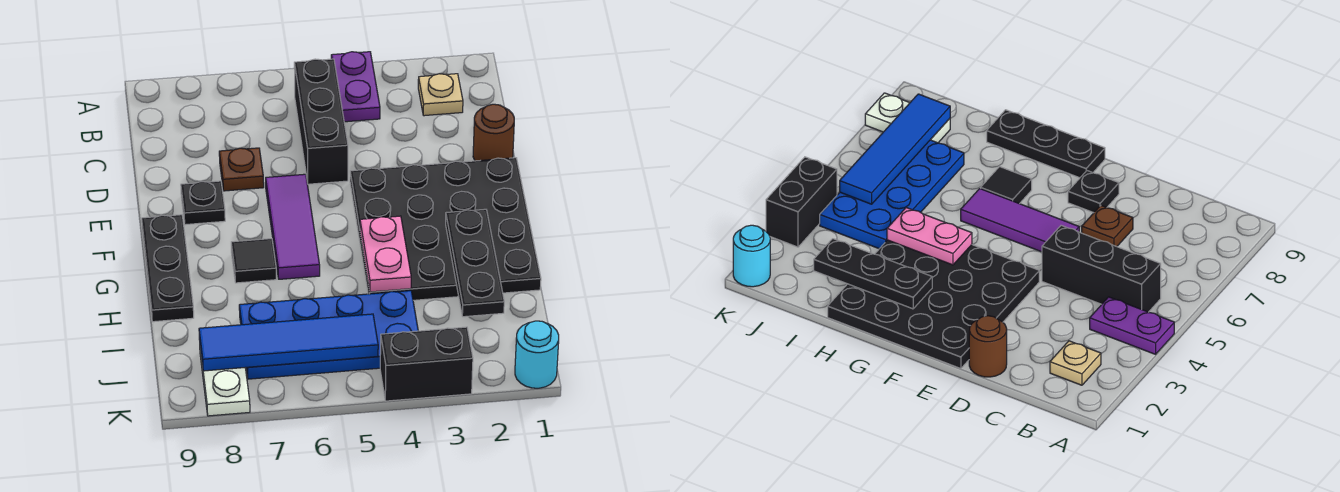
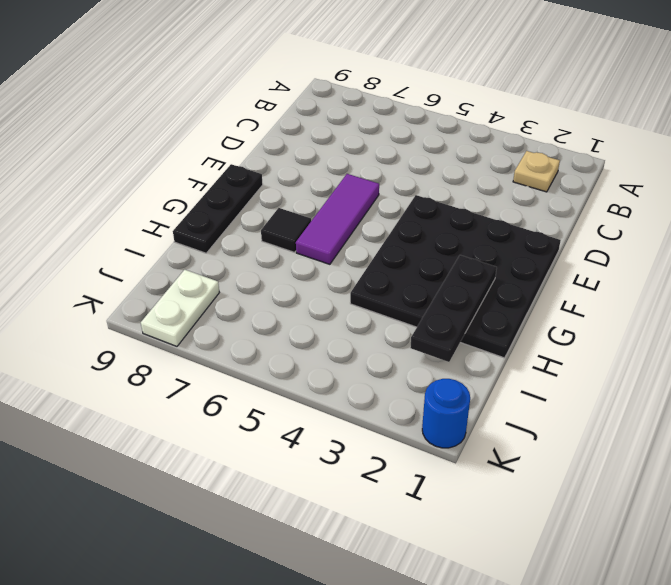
blue round brick K1 level 1 -> cyan round brick K1 level 1
none -> purple plate A4:B4 level 1
none -> black brick B5:D5 level 1
none -> brown round brick D1 level 1

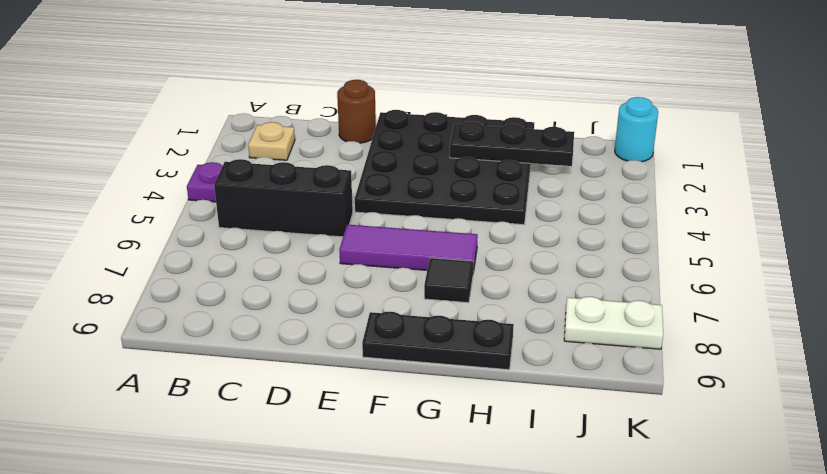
none -> brown plate D7 level 1
none -> black plate E8 level 1
none -> blue plate I4:J7 level 1

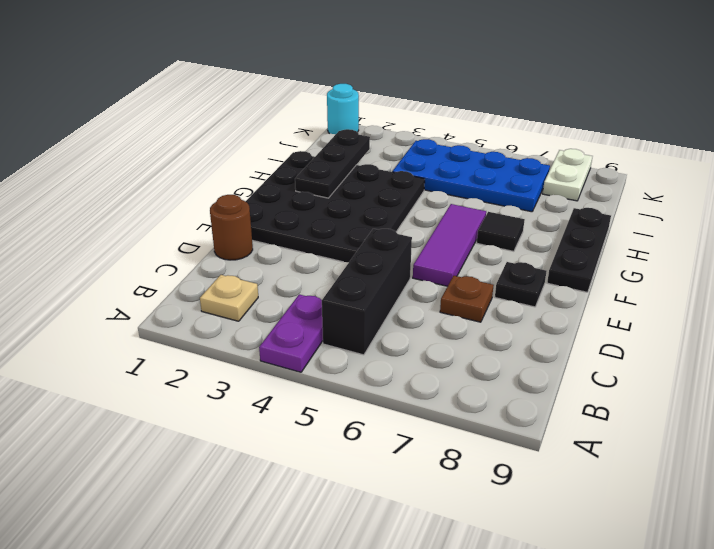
none -> black brick K3:K4 level 1
none -> pink plate G4:H4 level 2
none -> blue tile J5:J8 level 2

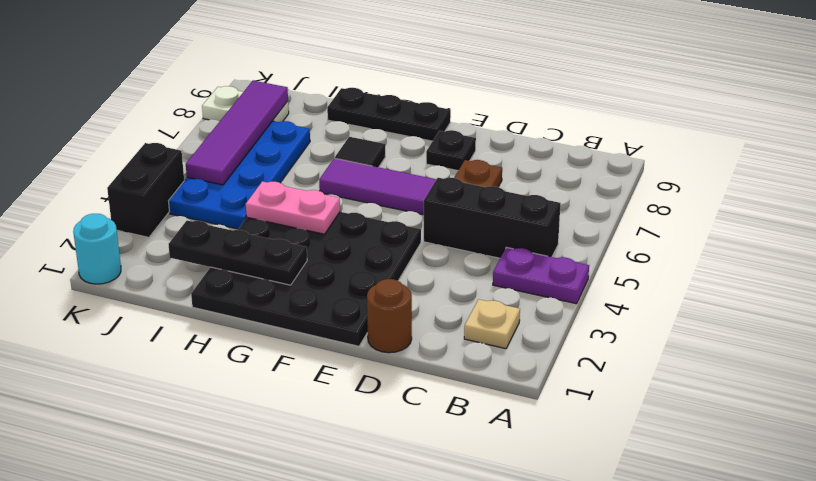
purple tile J5:J8 level 2 -> blue tile J5:J8 level 2

